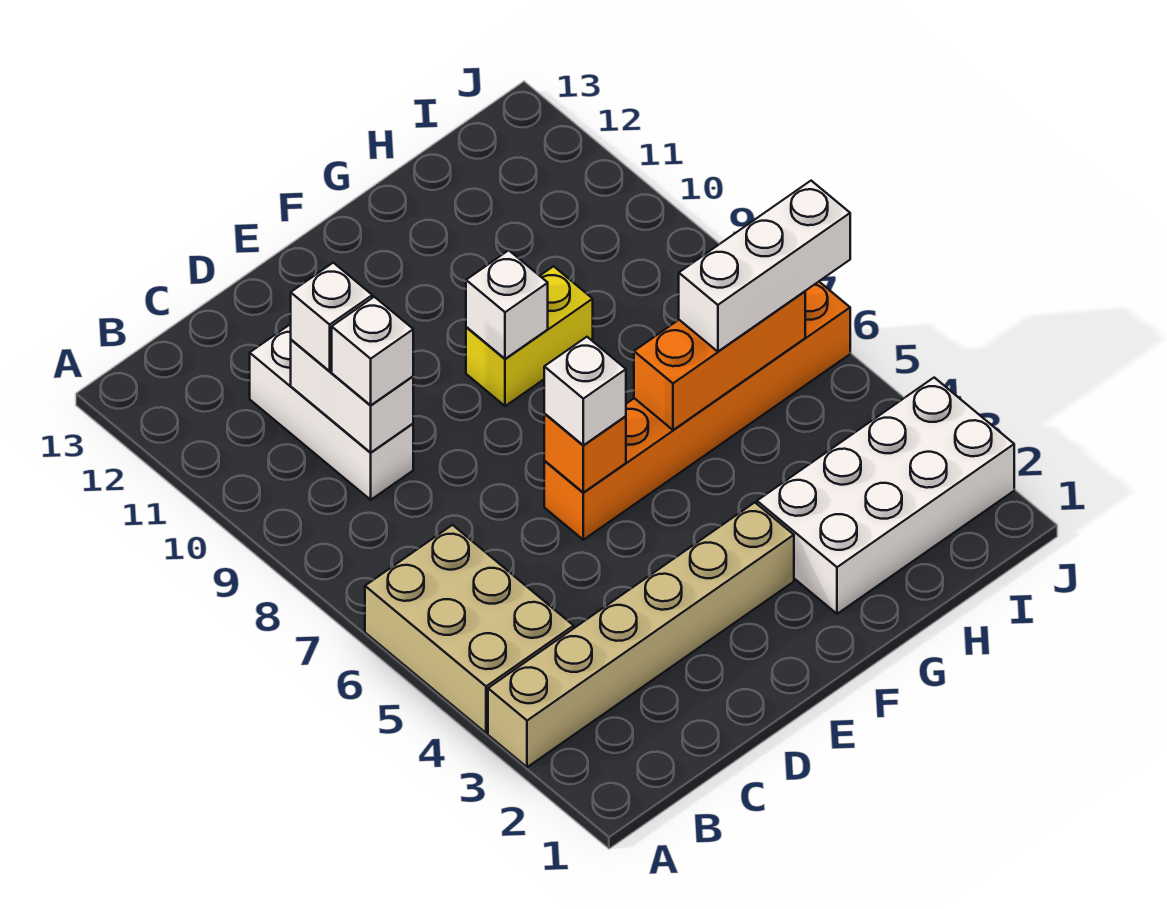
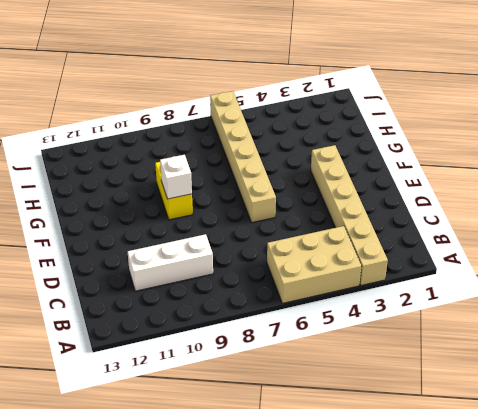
tan brick E6:J6 level 1 -> orange brick E6:J6 level 1
none -> white brick G2:J3 level 1
none -> white brick C9:C10 level 2
none -> orange brick E6 level 2

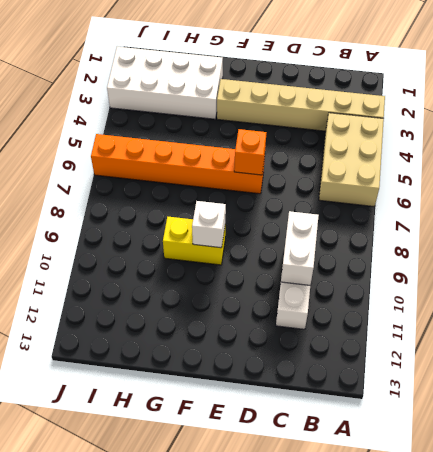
none -> orange brick G6:I6 level 2
none -> white brick C9 level 3
none -> white brick C10 level 3

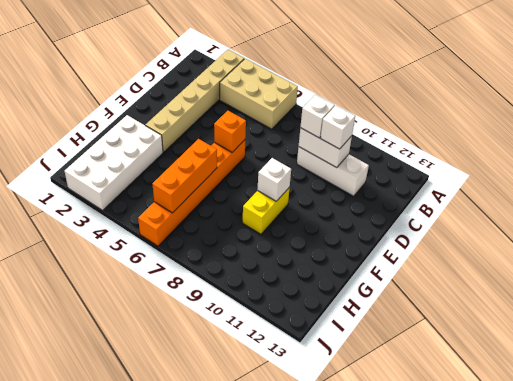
none -> white brick E6 level 3
none -> white brick H6:J6 level 3

